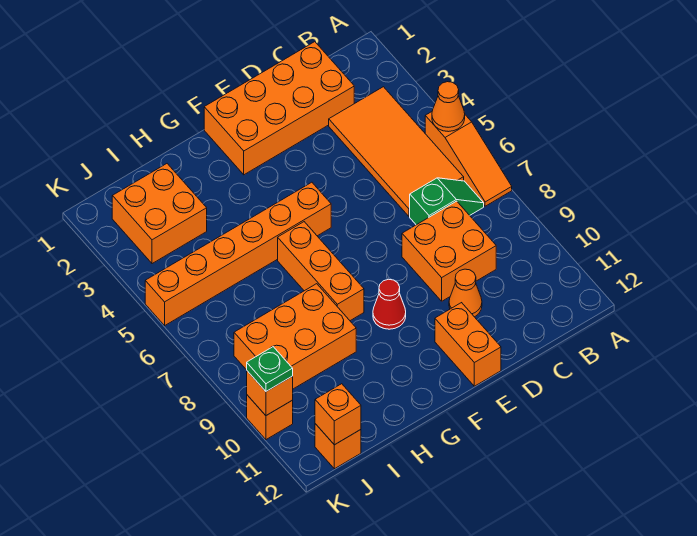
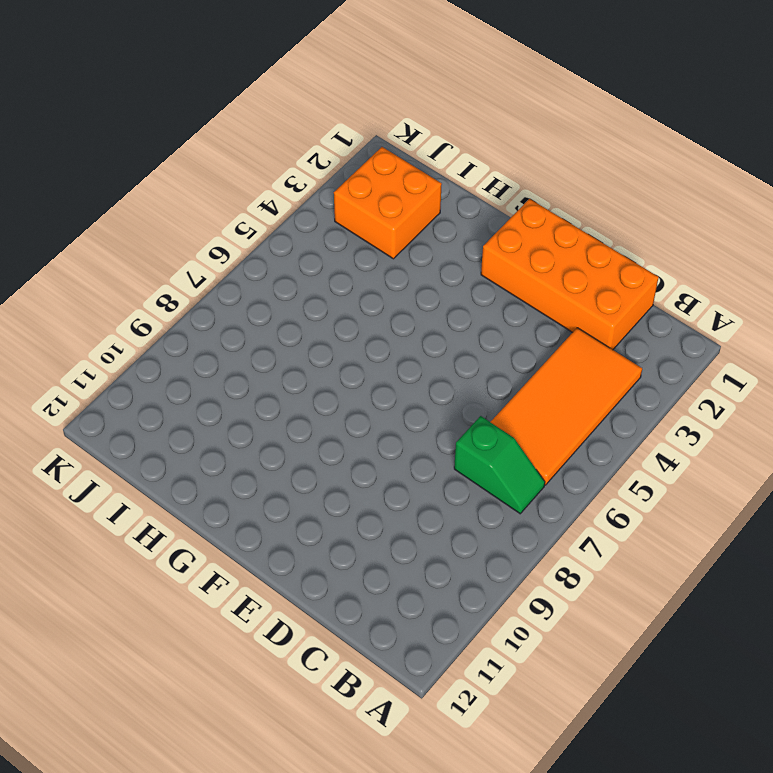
none -> orange slope A5:A7 level 1 top 5
none -> orange brick C8:D9 level 1
none -> orange cone D10 level 1

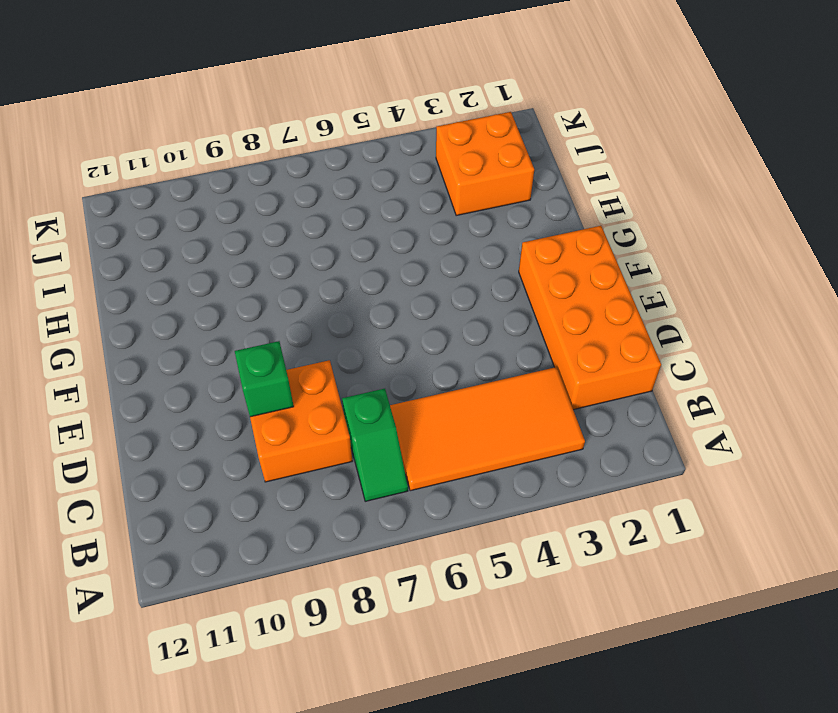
green brick D9 level 2 -> none
none -> orange slope A5:A7 level 1 top 5
none -> orange cone D10 level 1
none -> orange brick E11:E12 level 1

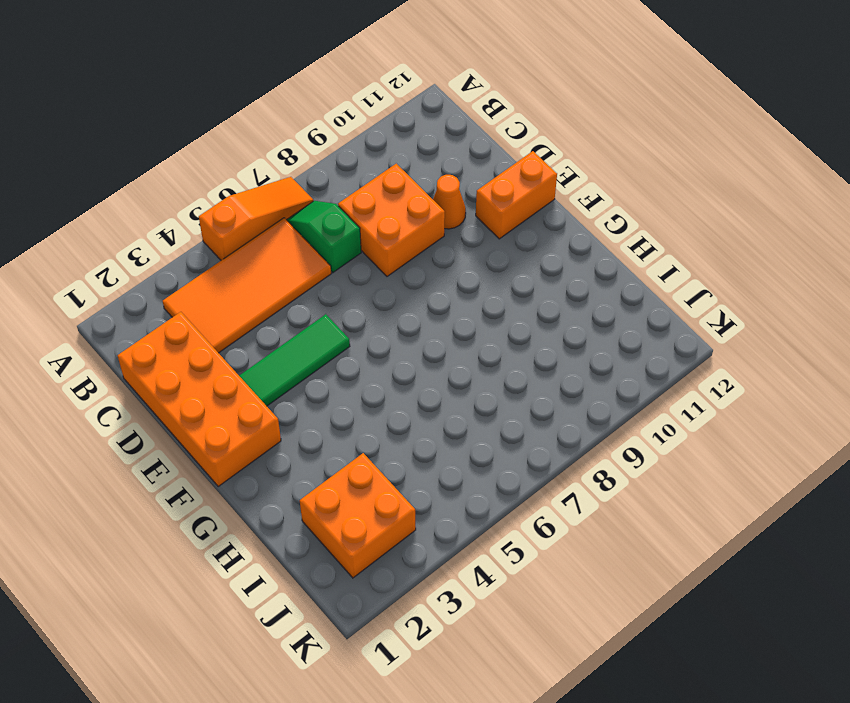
green tile E3:E5 level 1 -> none
none -> orange brick F5:K5 level 1
none -> red cone F9 level 1
none -> orange brick G6:G8 level 1

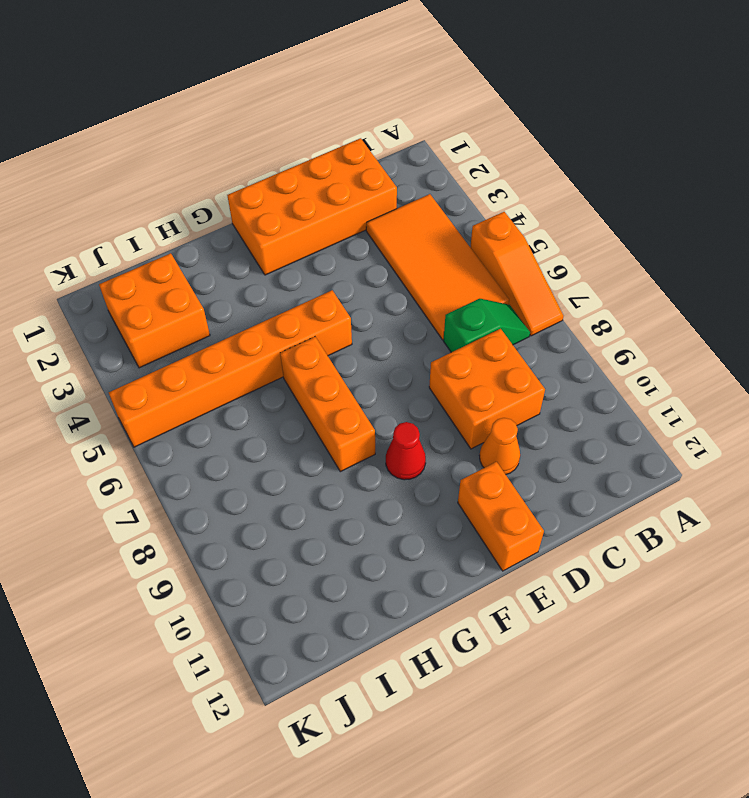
none -> orange brick H8:J9 level 1
none -> orange brick J12 level 1
none -> orange brick K10 level 1

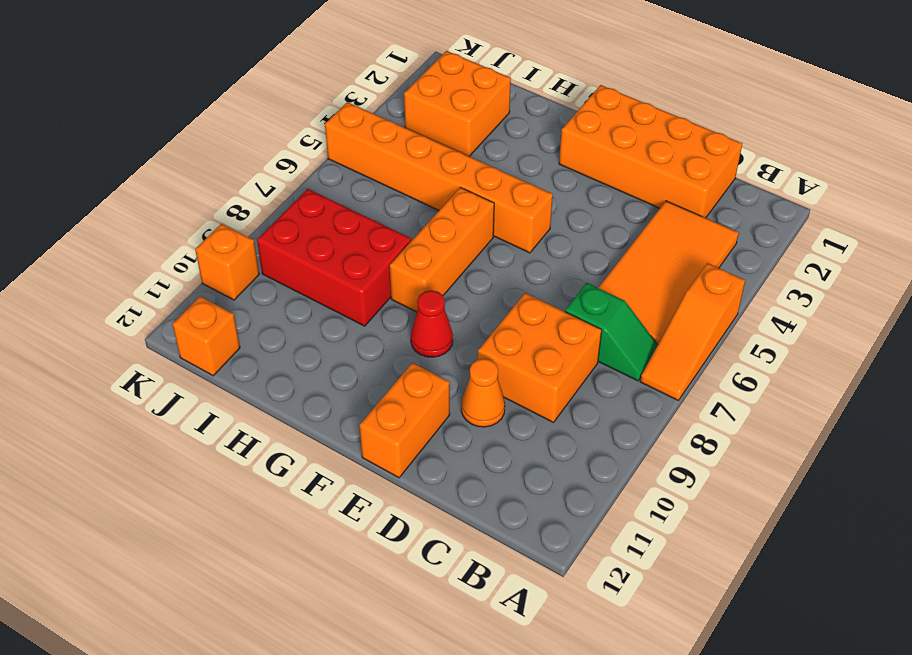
red brick H8:J9 level 1 -> orange brick H8:J9 level 1
none -> orange cone A5 level 2
none -> orange brick J12 level 2
none -> orange brick K10 level 2

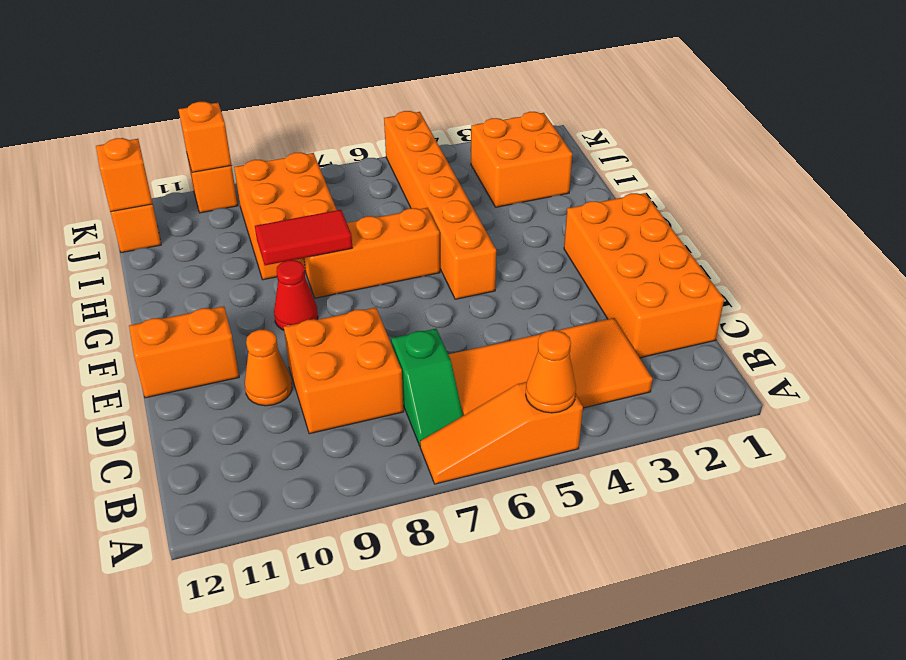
red tile G8:G9 level 2 -> none
none -> green plate K10 level 3

